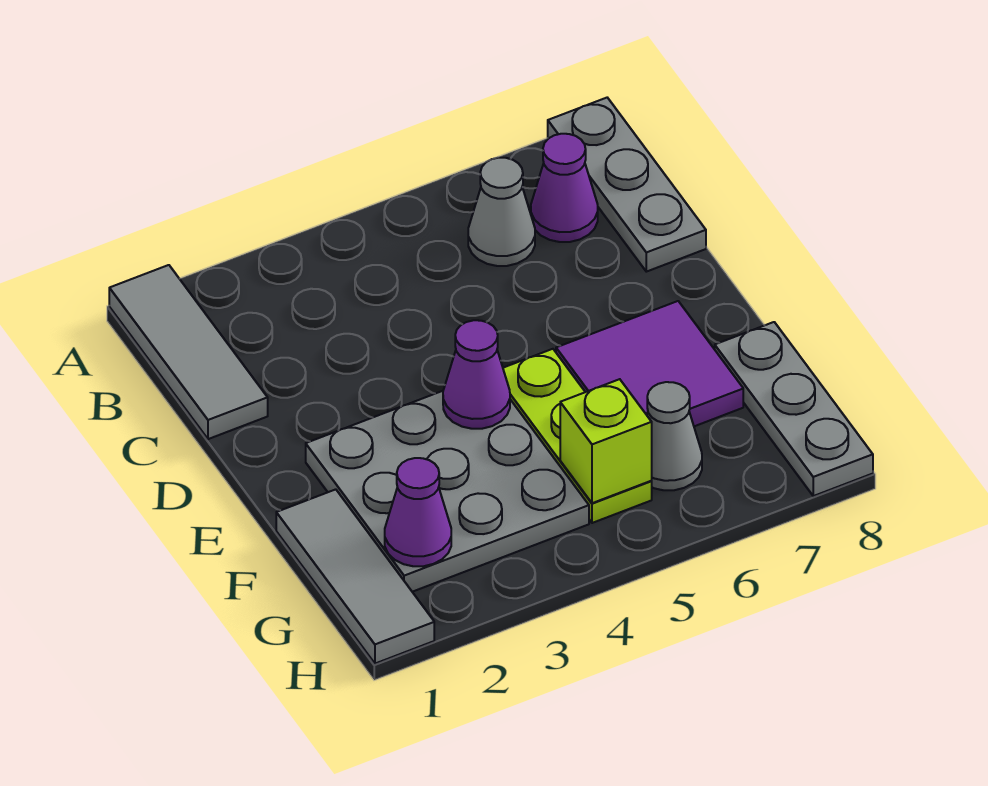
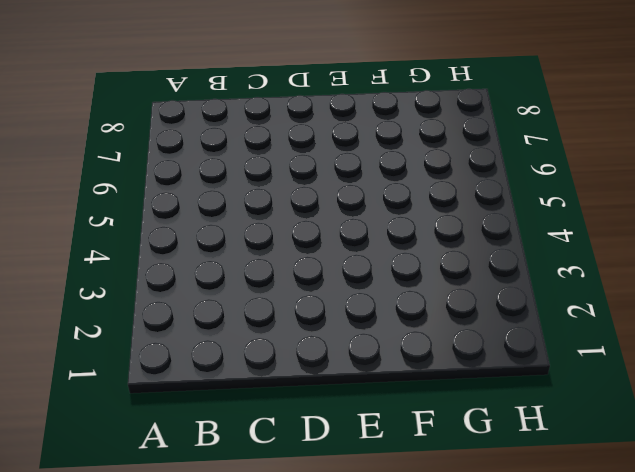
none -> grey tile A1:C1 level 1
none -> grey plate A8:C8 level 1
none -> grey cone B6 level 1

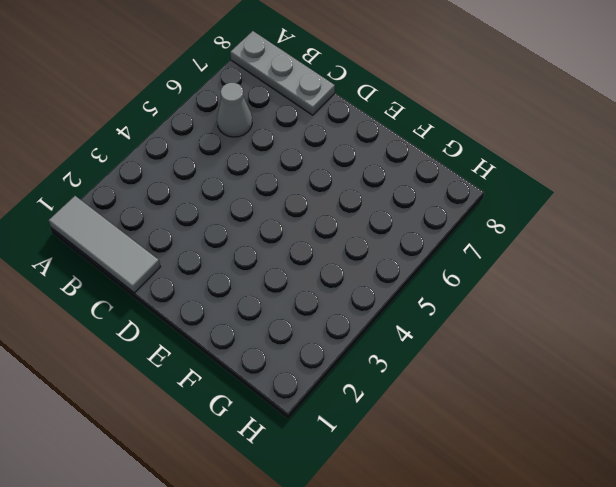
none -> purple cone B7 level 1
none -> grey plate E2:G4 level 1
none -> lime plate E5:G5 level 1

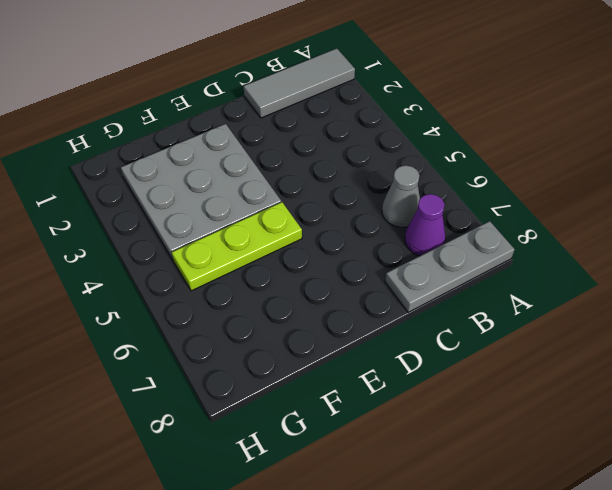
none -> purple tile E6:F7 level 1
none -> grey tile F1:H1 level 1
none -> grey plate F8:H8 level 1

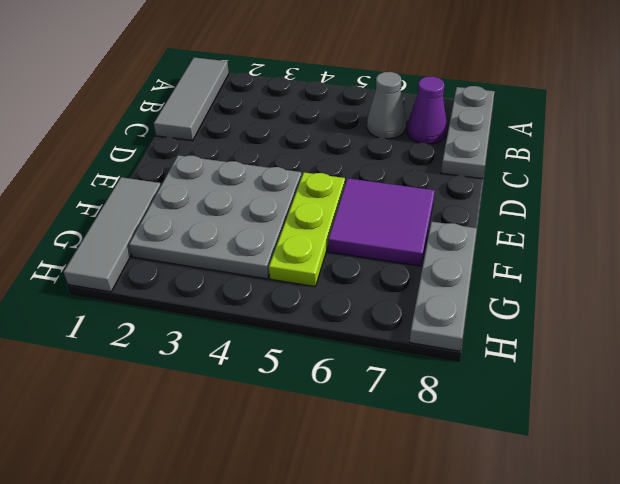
none -> grey cone G6 level 1
none -> purple cone E4 level 2
none -> purple cone G2 level 2

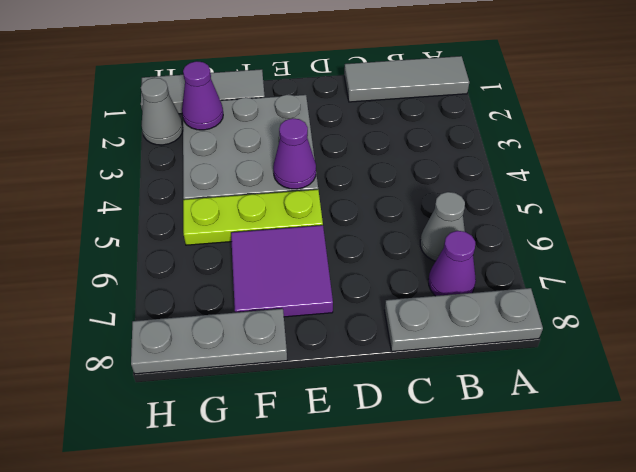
grey cone H2 level 1 -> grey cone G6 level 1
none -> lime brick G5 level 2

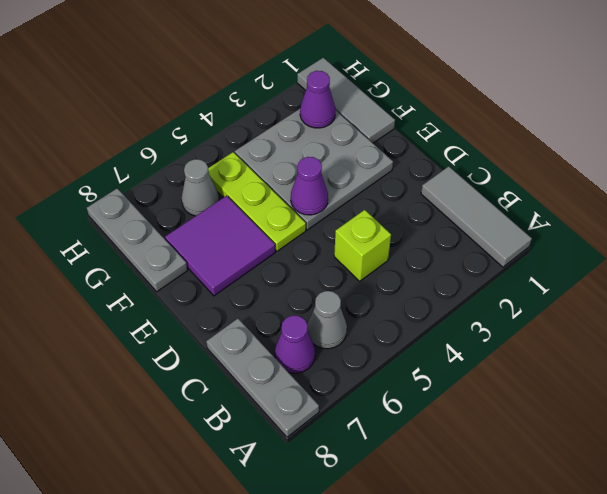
lime brick C4 level 1 -> lime brick G5 level 2

